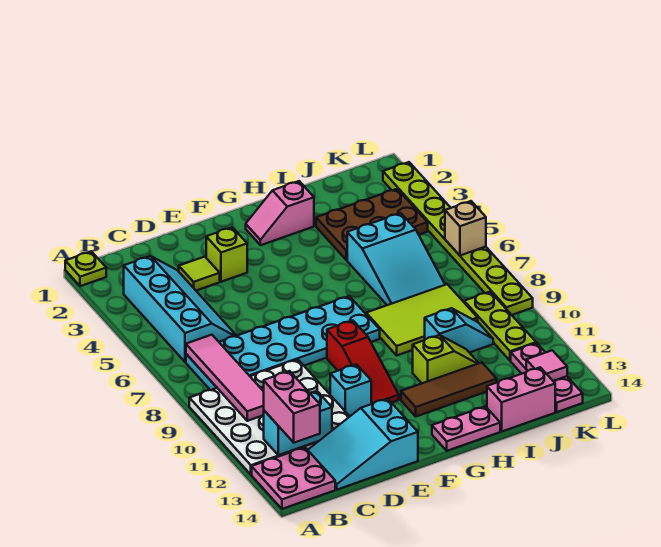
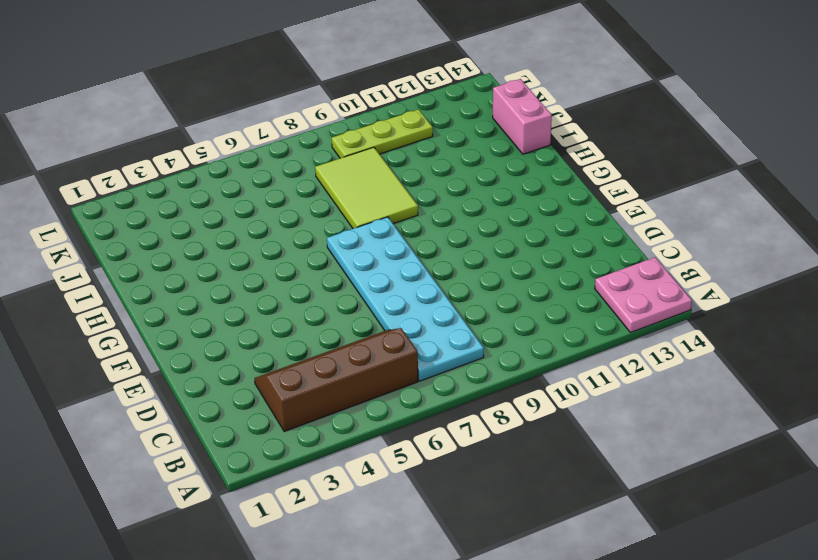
brown slope B3:C6 level 1 top B -> cyan slope B3:C6 level 1 top B
none -> lime plate A1 level 1
none -> white plate A9:D12 level 1
none -> cyan slope C13:E14 level 1 top E

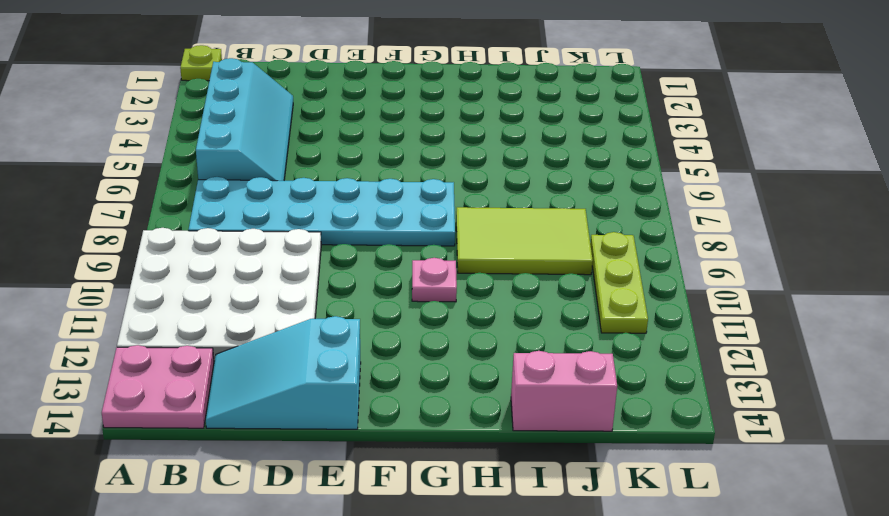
pink plate G10 level 1 -> none
none -> lime tile D3 level 1
none -> lime brick E3 level 1
none -> cyan brick E11 level 1

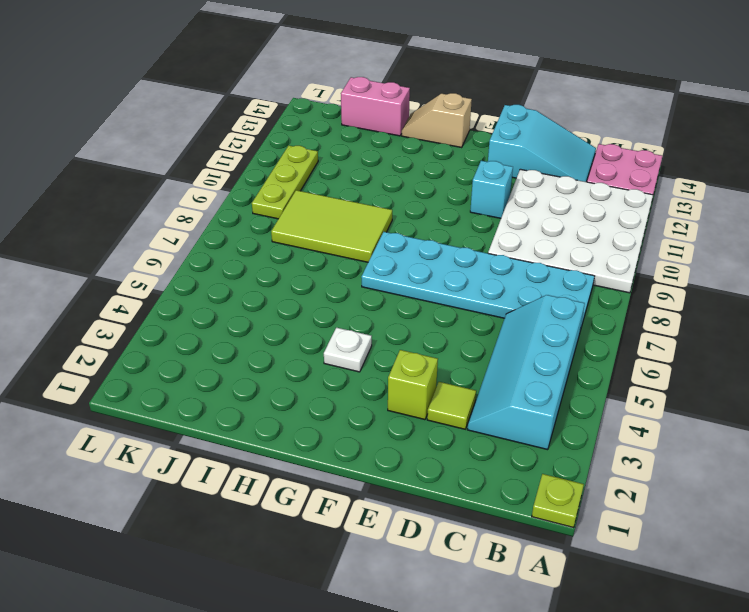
white plate G4 level 1 -> none
tan slope G14:H14 level 1 top G -> pink plate G14:H14 level 1
none -> red slope F9:F11 level 1 top 9
none -> pink slope G2:H2 level 1 top H
none -> brown tile G12:I12 level 1

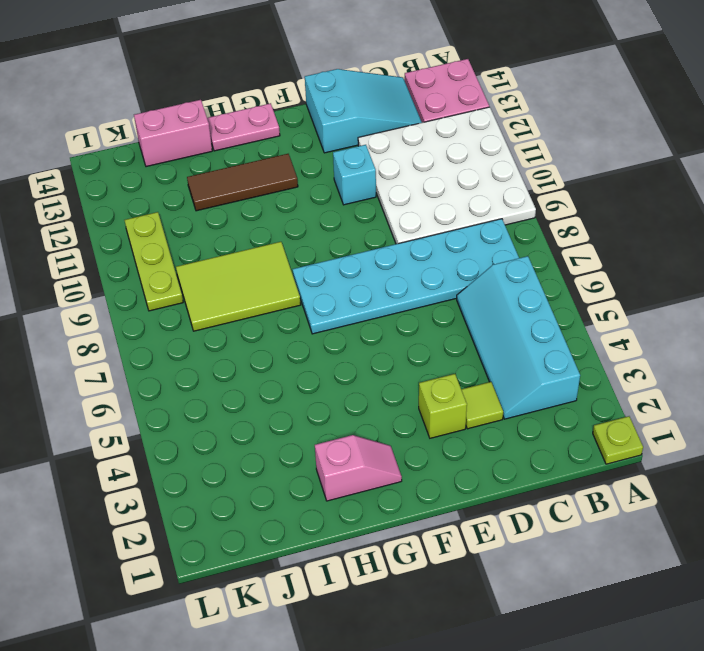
none -> red slope F9:F11 level 1 top 9
none -> lime slope H11:I11 level 1 top H
none -> brown plate I3:K4 level 1

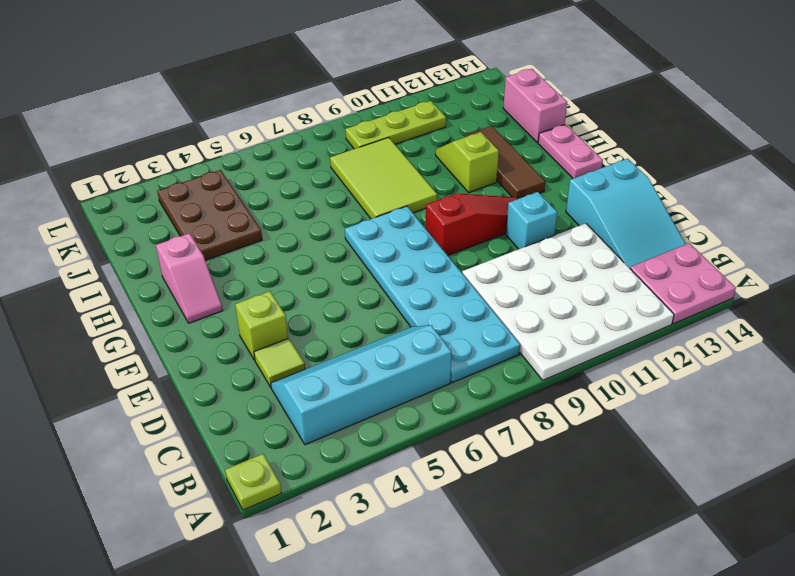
none -> cyan slope I5:J7 level 1 top 5
none -> cyan slope I10:J10 level 1 top I
none -> pink plate K12:K14 level 1

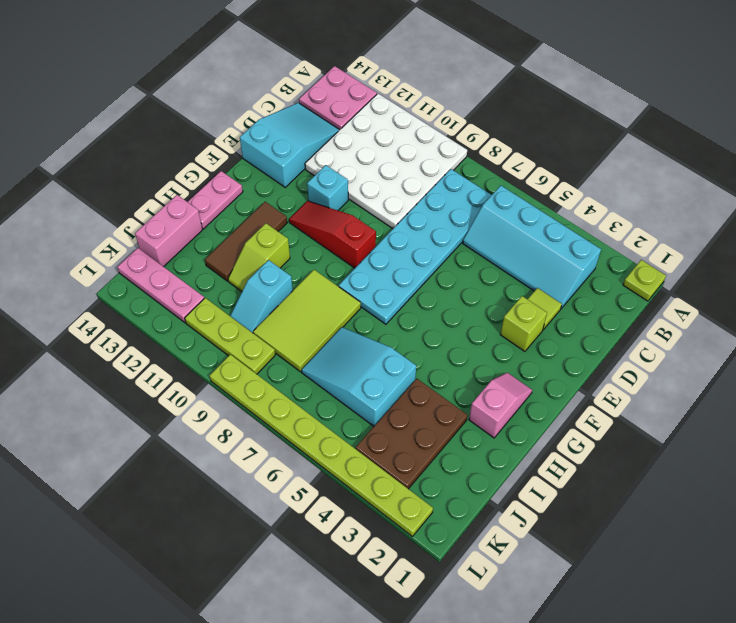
none -> pink tile B7:B10 level 2
none -> cyan brick B12:C12 level 2
none -> pink tile K13 level 2

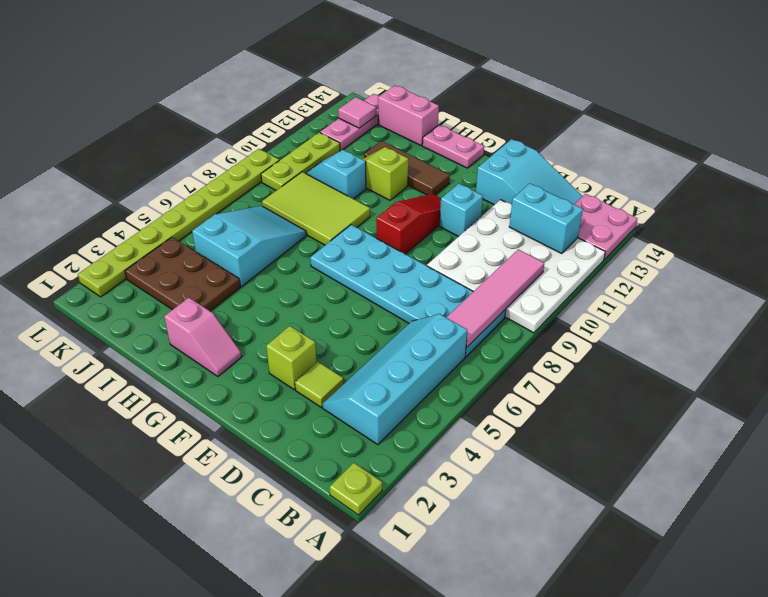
none -> tan brick L6 level 2
none -> pink brick B12:B13 level 3

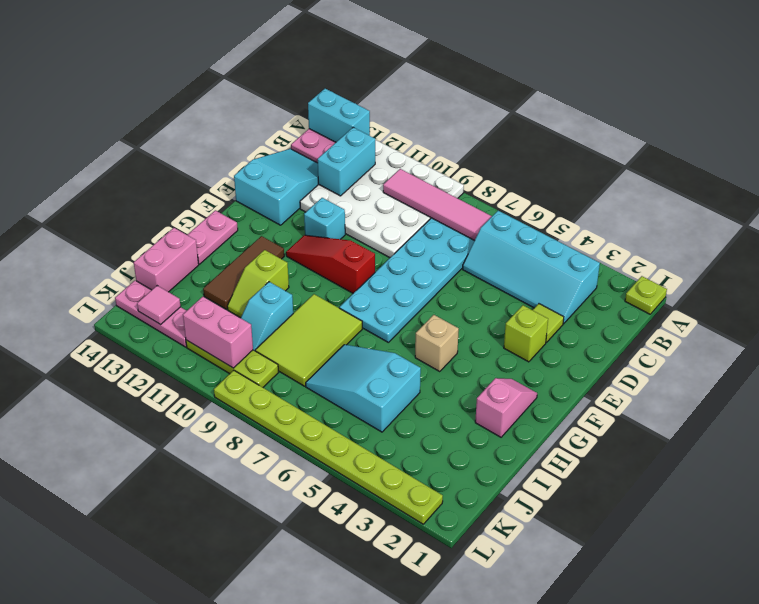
cyan brick A13:A14 level 2 -> none
tan brick G5 level 1 -> tan brick L6 level 2
pink brick K10:K11 level 2 -> pink brick B12:B13 level 3
none -> brown plate I3:K4 level 1

